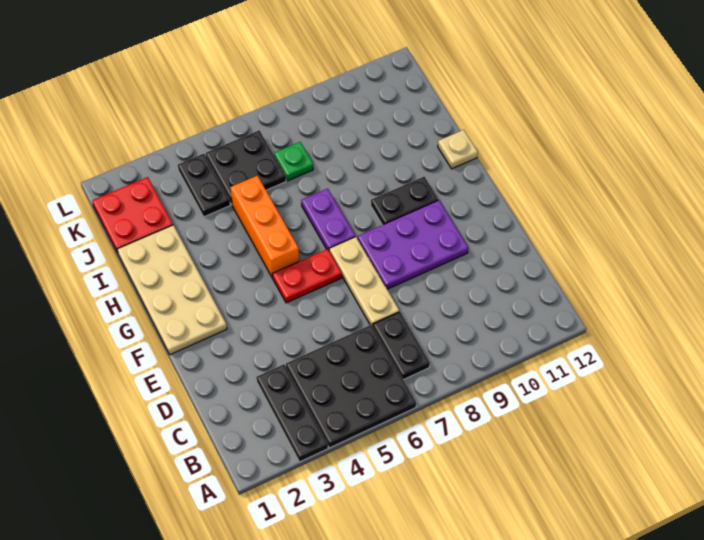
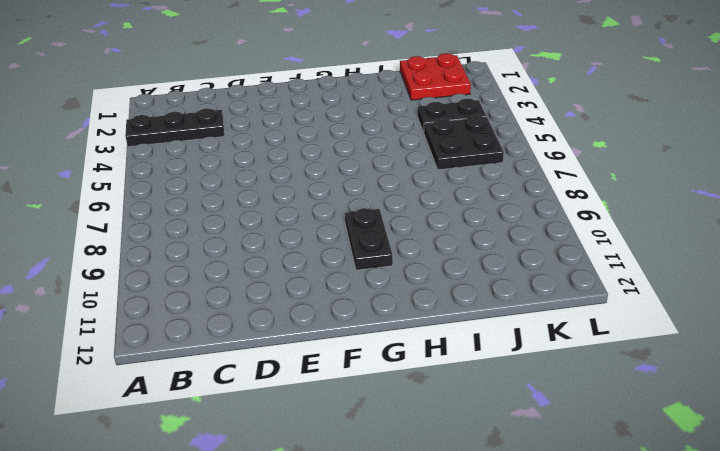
none -> black plate A4:C6 level 1
none -> black plate B7:C7 level 1
none -> tan plate D7:F7 level 1

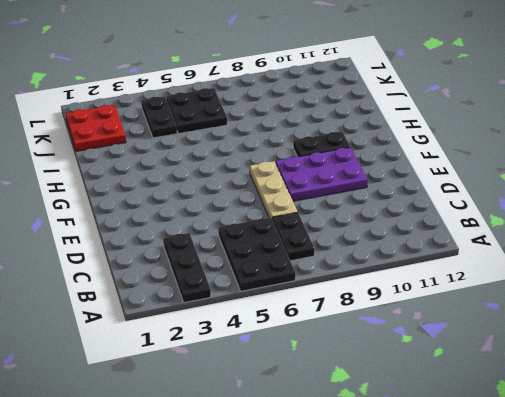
black plate A5:C6 level 1 -> black plate A4:C6 level 1
none -> tan plate F1:I2 level 1
none -> red plate F5:F6 level 1
none -> orange brick G5:I5 level 1

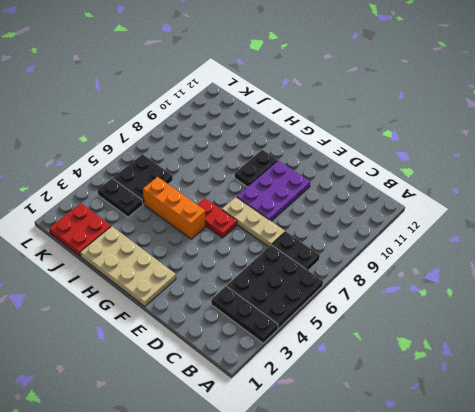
red plate F6:G6 level 1 -> red plate F5:F6 level 1
none -> purple plate G7:H7 level 1
none -> tan plate H12 level 1
none -> green plate J7 level 1

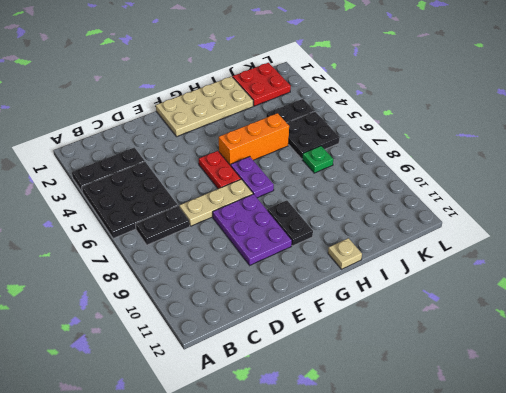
purple plate G6:G7 level 1 -> purple plate G7:H7 level 1

